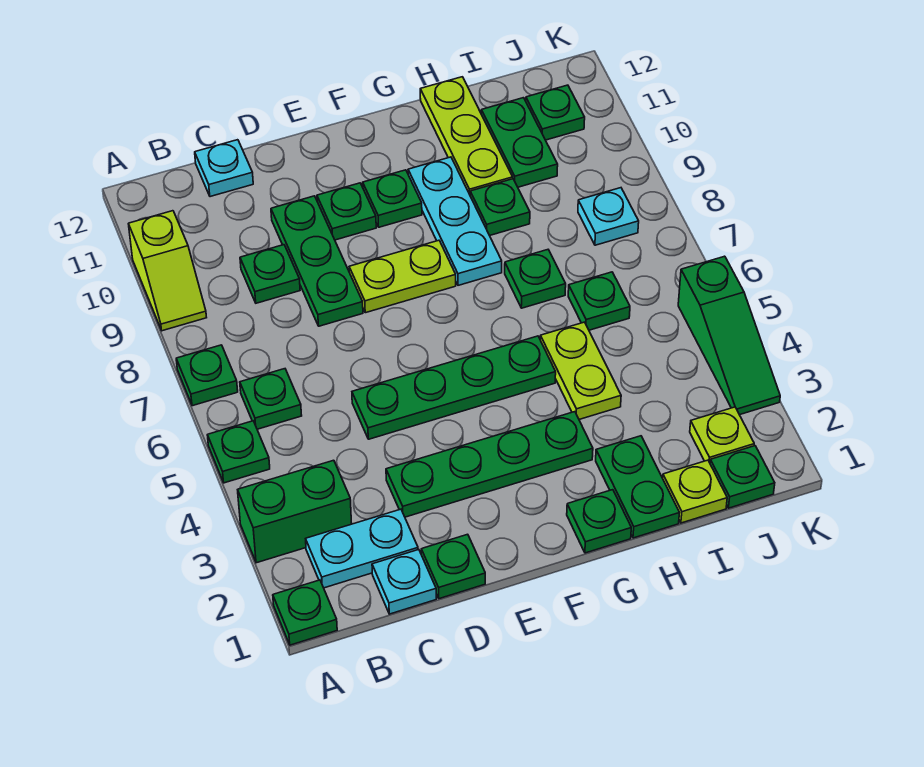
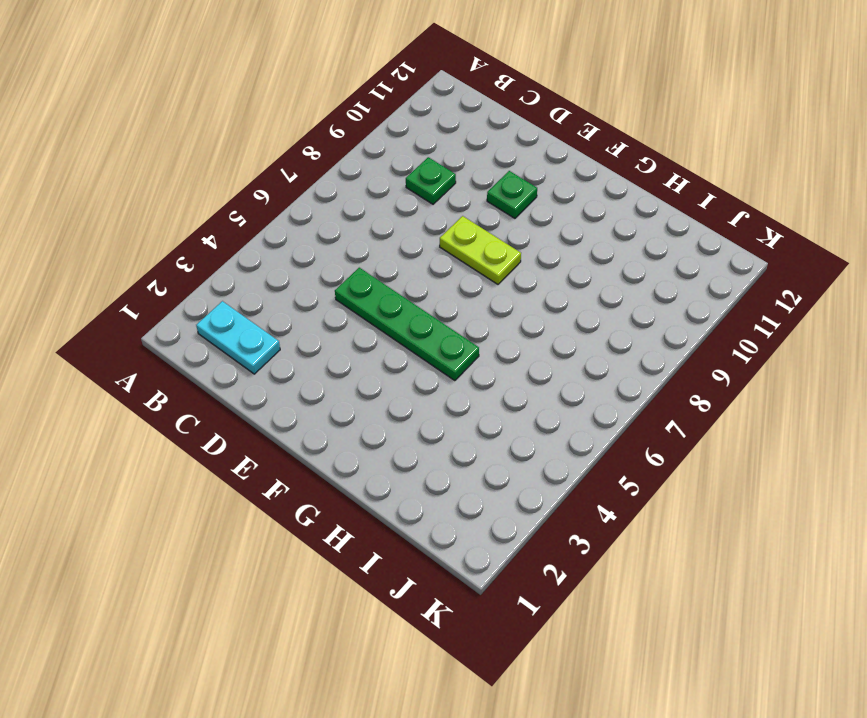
none -> green plate A1 level 1
none -> green brick A3:B3 level 1
none -> green plate A5 level 1
none -> green plate A7 level 1

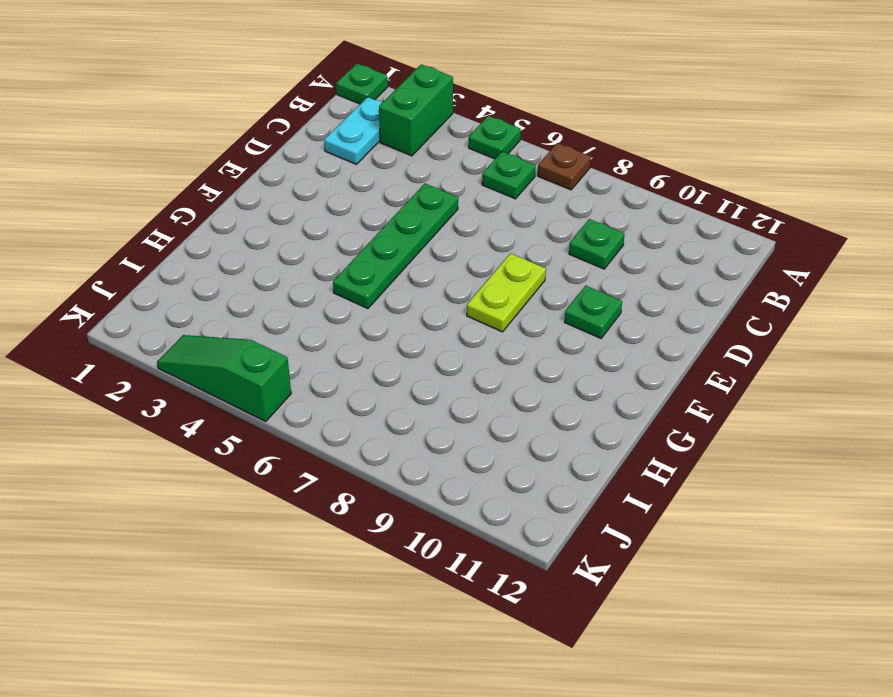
brown plate A7 level 1 -> green plate A7 level 1
none -> lime slope A9:A10 level 1 top 10
none -> cyan plate C1 level 1
none -> cyan plate C12 level 1
none -> green plate D1 level 1

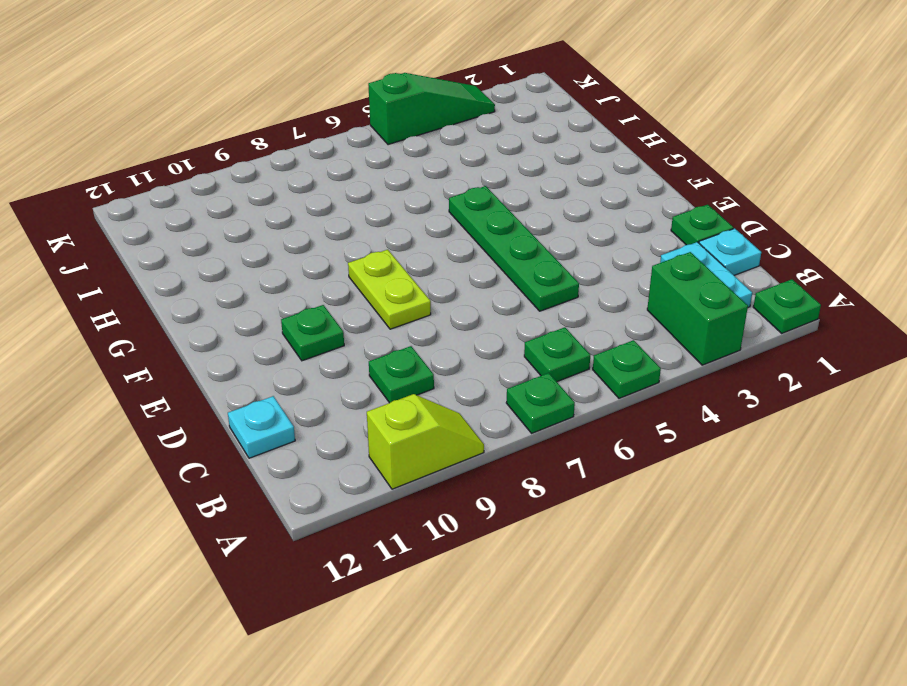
none -> green plate D3:G3 level 1
none -> green plate D8:D10 level 1
none -> green plate F10 level 1
none -> green plate G1 level 1

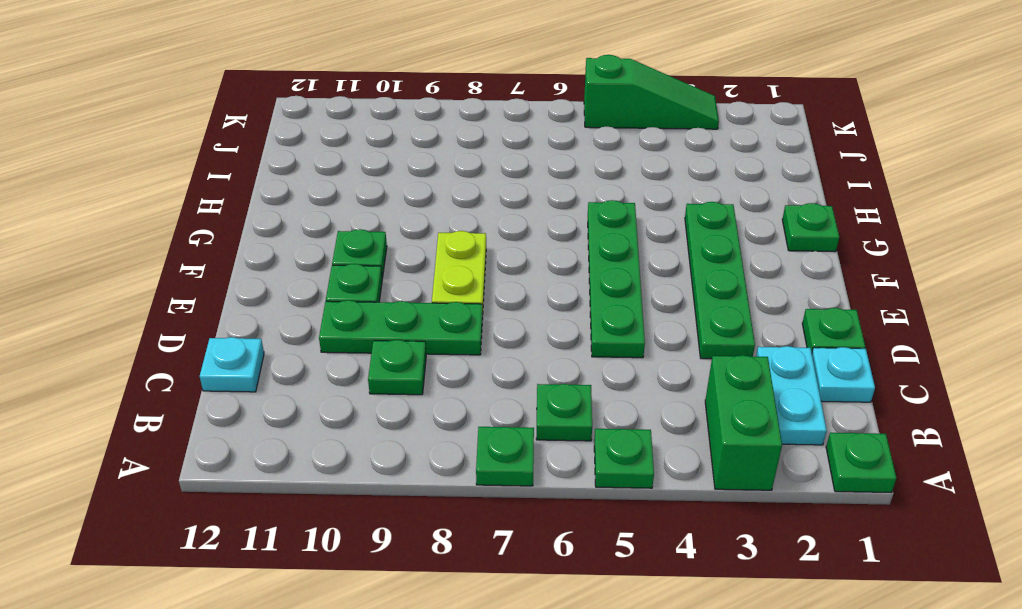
none -> lime slope A9:A10 level 1 top 10
none -> cyan plate G8:G10 level 1
none -> green plate H1:H2 level 1
none -> lime plate H4:H5 level 1

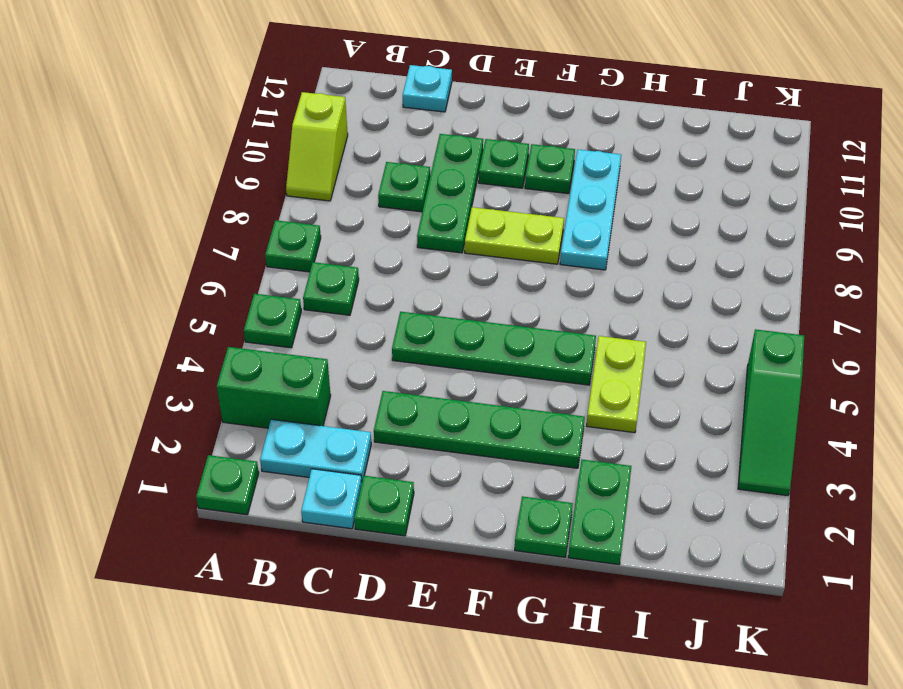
none -> green plate H7 level 1
none -> green plate H9 level 1
none -> lime plate H10:H12 level 1
none -> lime plate I1 level 1

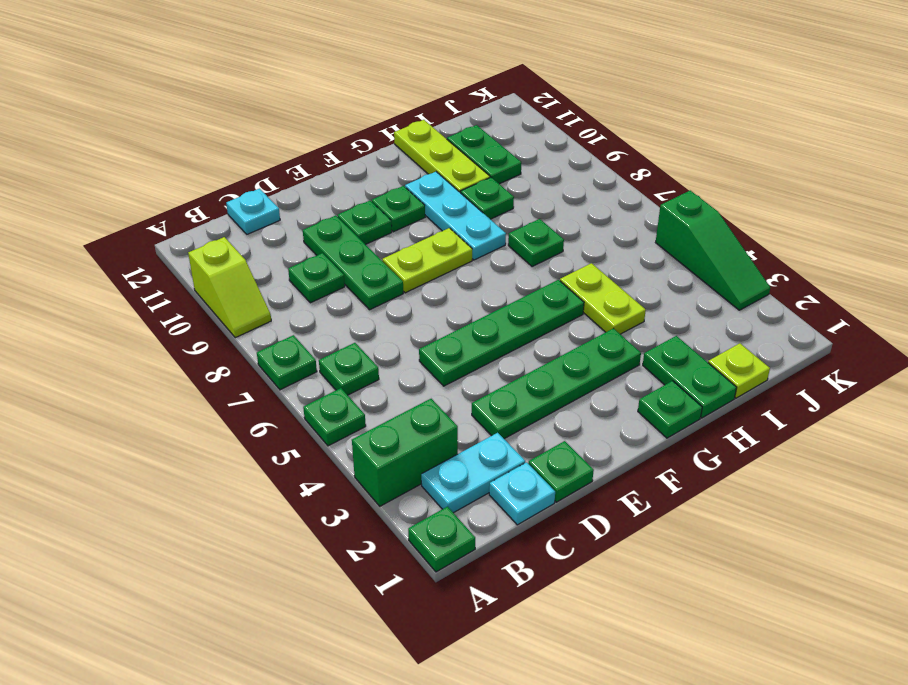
none -> green plate I6 level 1
none -> green plate J1 level 1
none -> lime plate J2 level 1
none -> cyan plate J8 level 1

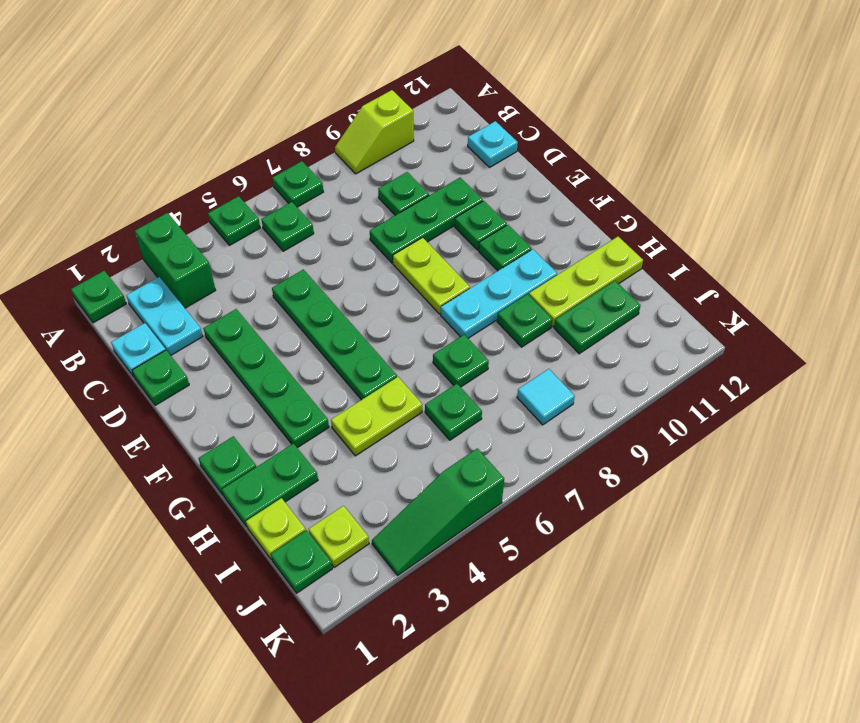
cyan tile J8 level 1 -> cyan plate J8 level 1
none -> green plate J11 level 1

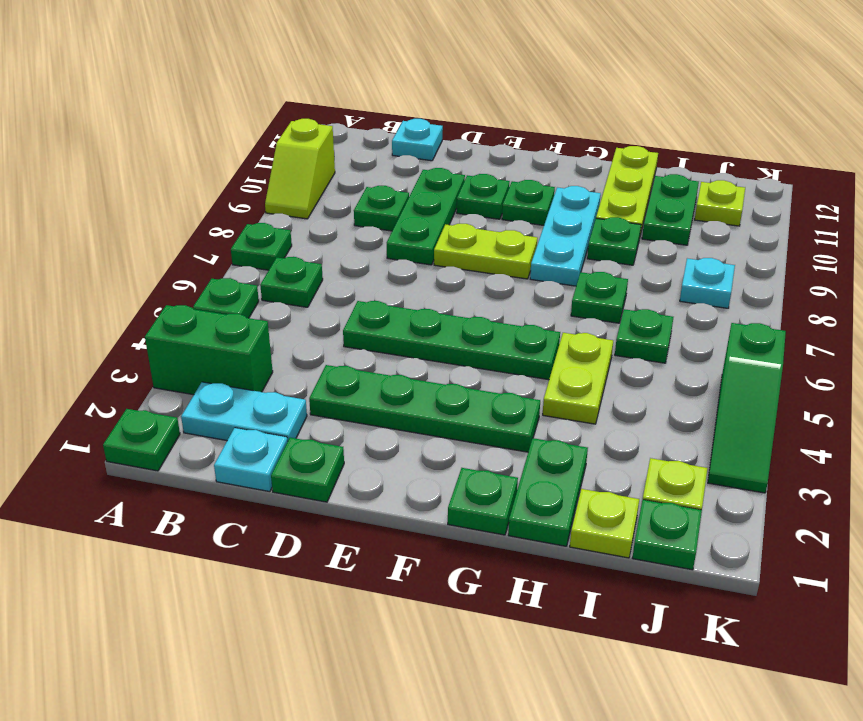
lime plate J11 level 1 -> green plate J11 level 1

